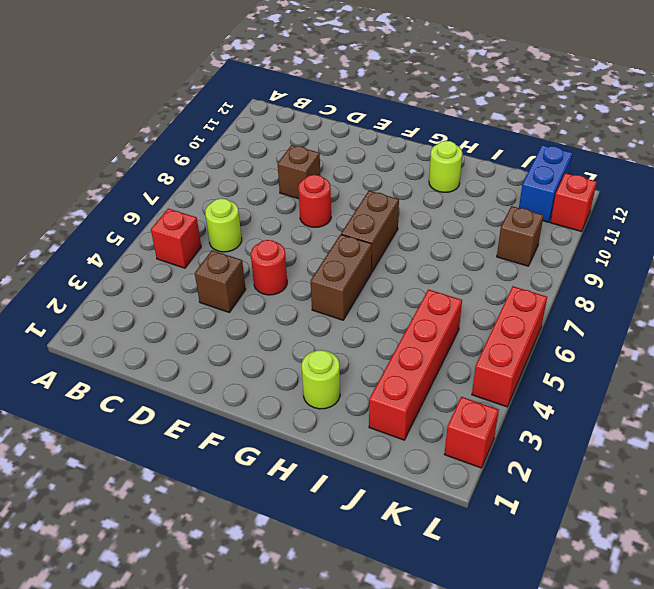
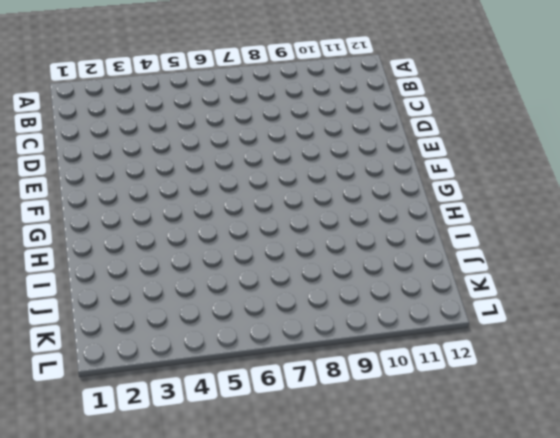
none -> red brick B5 level 1
none -> lime round brick C6 level 1
none -> brown brick D4 level 1

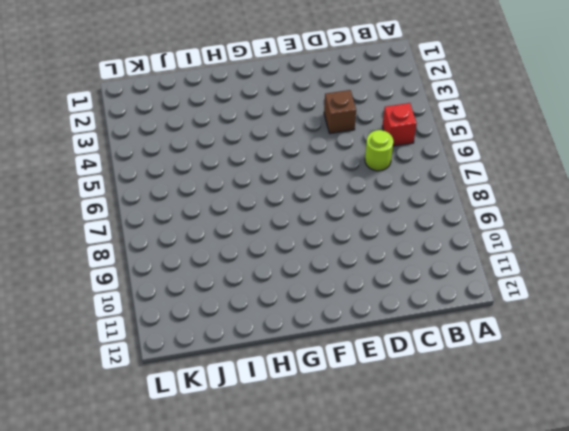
none -> brown brick D9 level 1
none -> red round brick E5 level 1
none -> red round brick E8 level 1

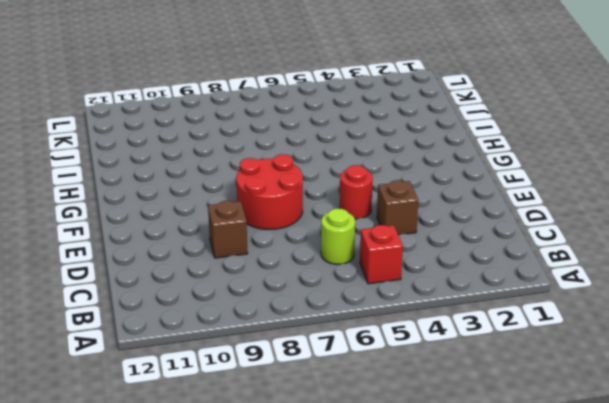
red round brick E7:F8 level 1 -> red round brick E8 level 1
none -> brown brick G5:G6 level 1
none -> brown brick G7:G8 level 1
none -> lime round brick H2 level 1

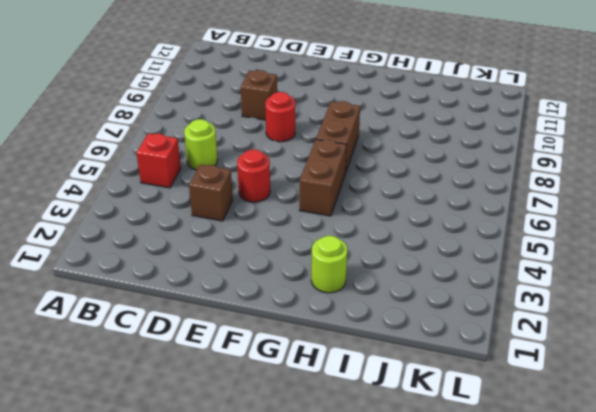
none -> lime round brick H11 level 1
none -> red brick J2:J5 level 1
none -> brown brick K9 level 1

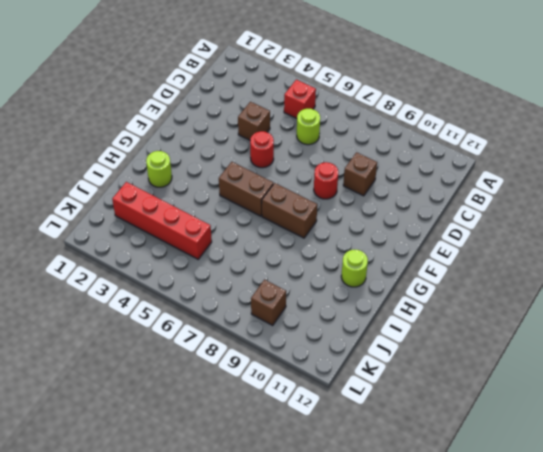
none -> blue brick K11:K12 level 1
none -> red brick L2 level 1
none -> red brick L4:L6 level 1

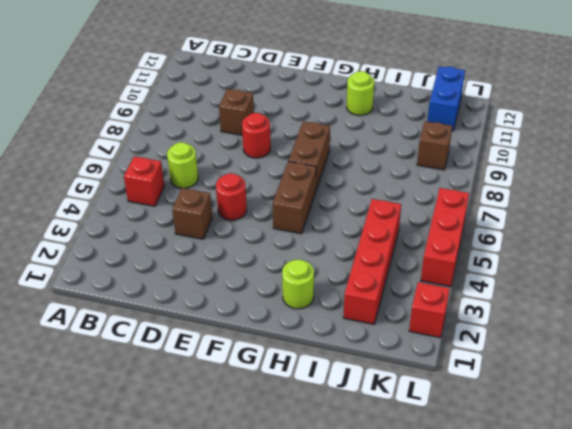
none -> red brick L11 level 1

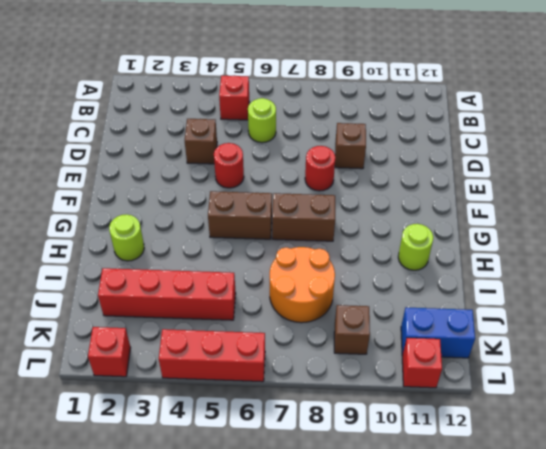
orange round brick I7:J8 level 1 -> none

